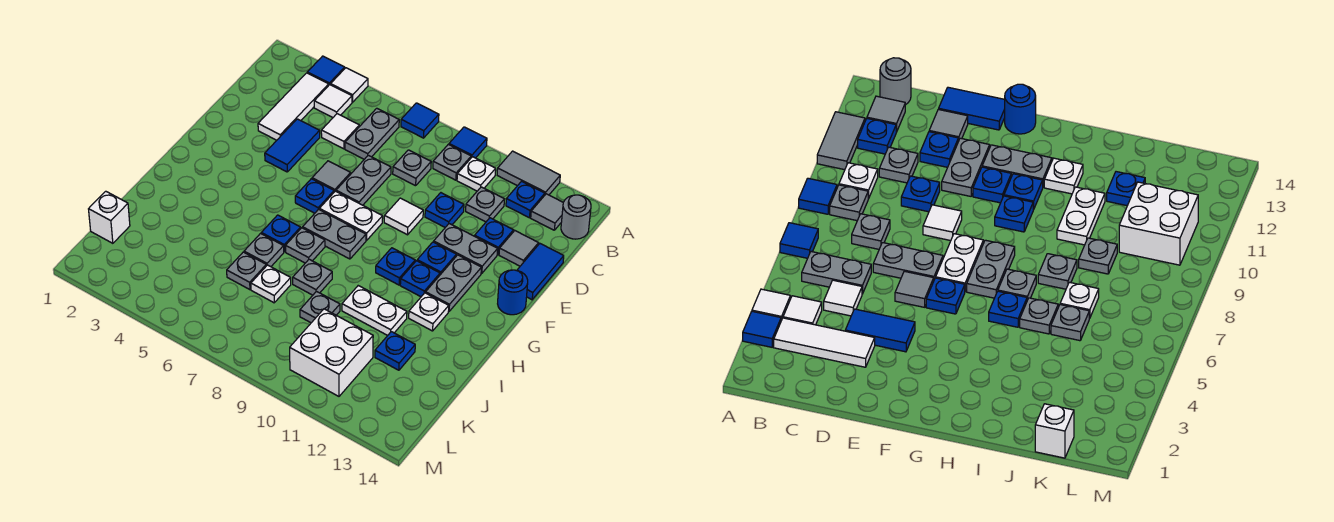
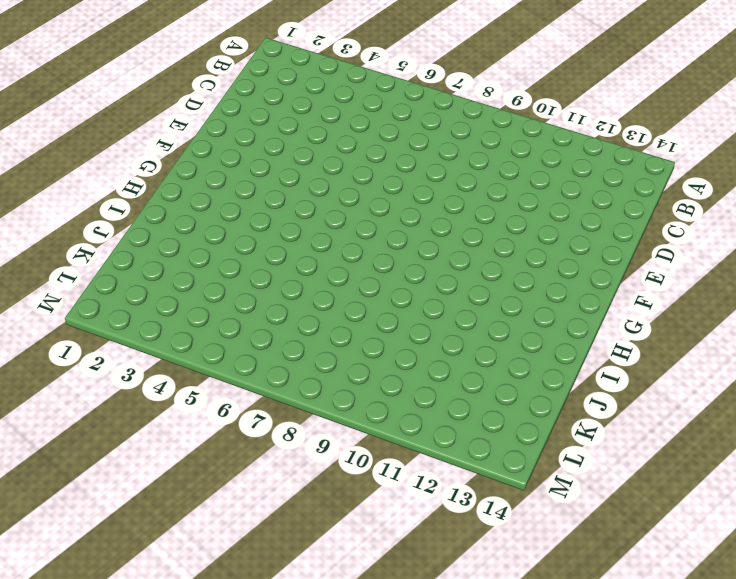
none -> blue tile A3 level 1
none -> white tile A4 level 1
none -> blue tile A7 level 1
none -> blue tile A9 level 1

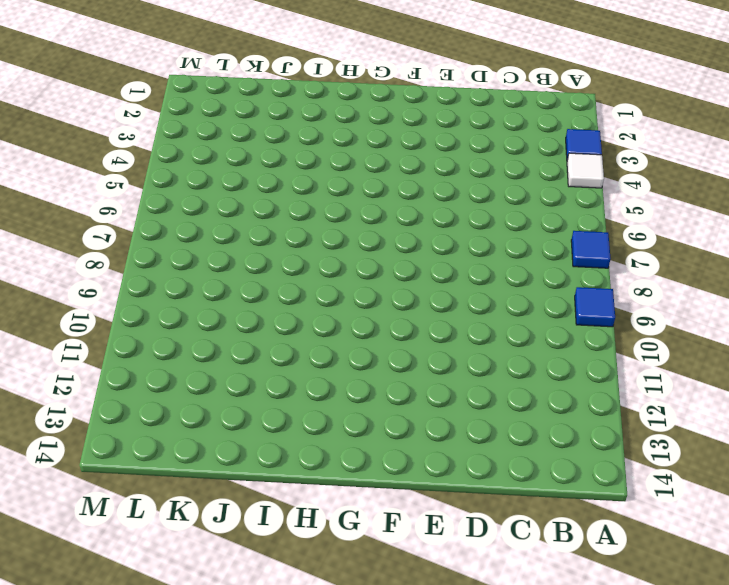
none -> grey tile A11:A12 level 1
none -> white tile B3:D3 level 1
none -> white tile B4 level 1
none -> grey plate B6:C6 level 1

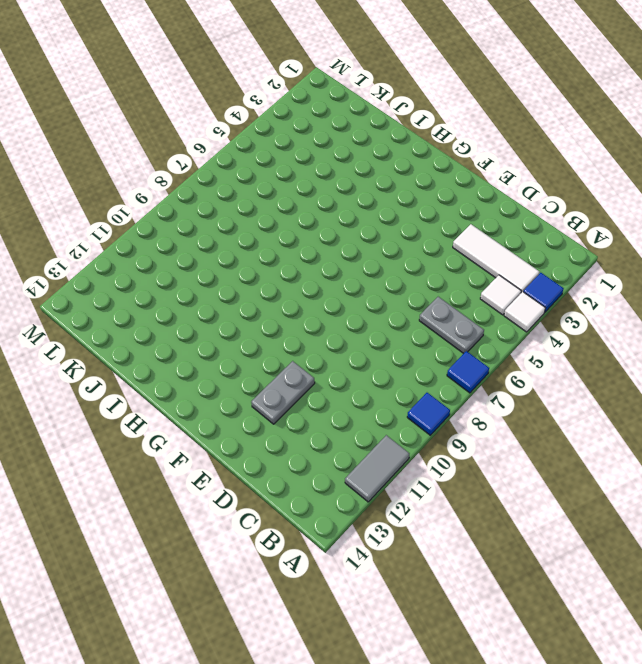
none -> grey plate B9 level 1
none -> white plate B10 level 1
none -> blue plate B12 level 1
none -> grey tile B13 level 1

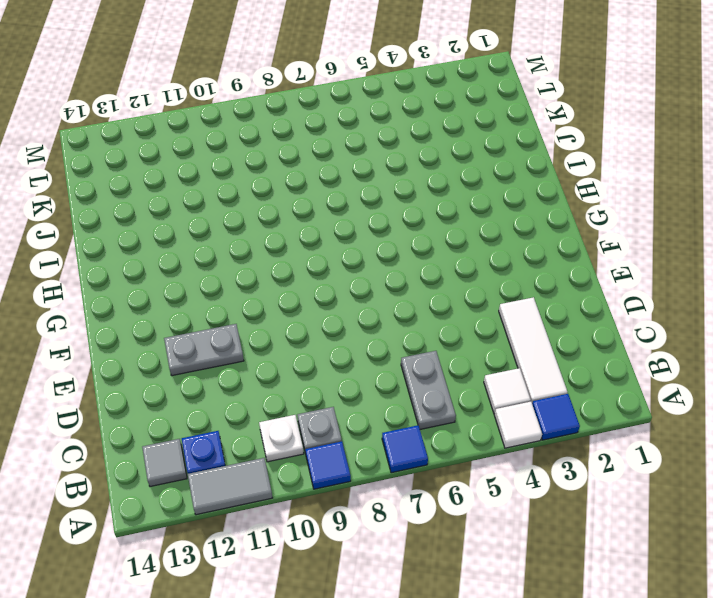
none -> grey round brick B14 level 1
none -> white tile C5 level 1
none -> grey plate C8 level 1
none -> grey plate C11 level 1

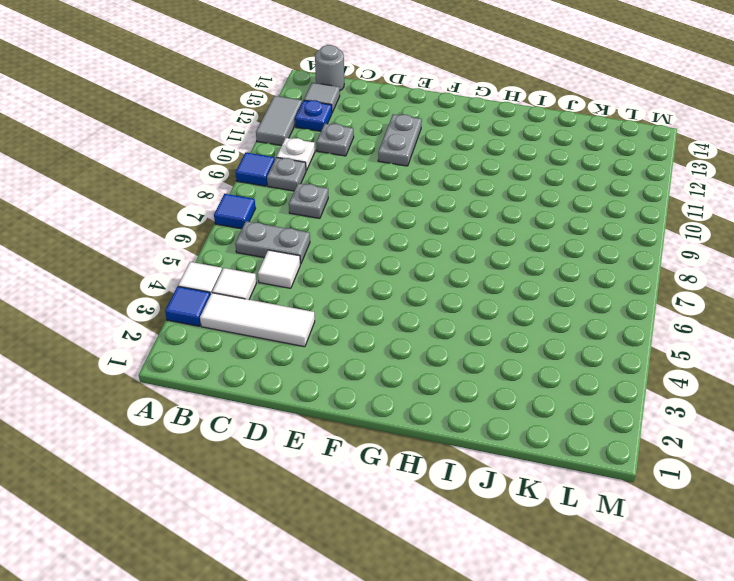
none -> blue tile D4:E4 level 1
none -> grey plate D7:E7 level 1
none -> blue plate D10 level 1
none -> blue plate D12 level 1

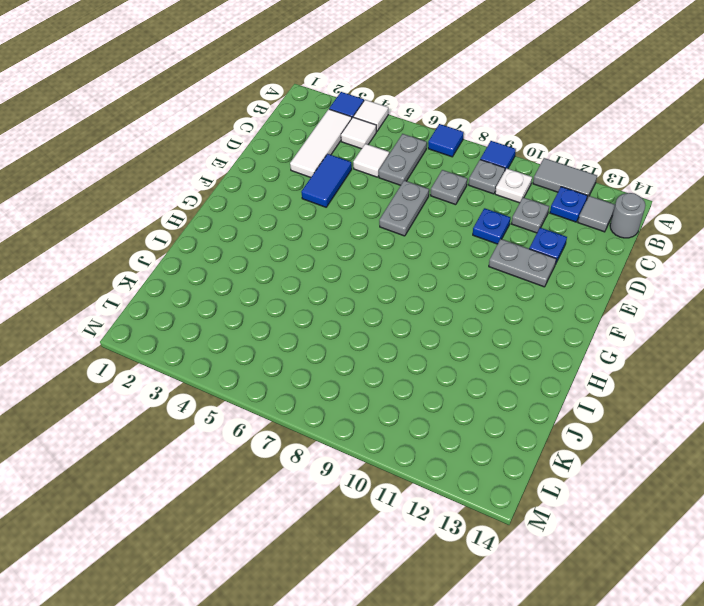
none -> grey tile D13 level 1
none -> blue tile D14:E14 level 1
none -> grey tile E6 level 1
none -> white tile E9 level 1

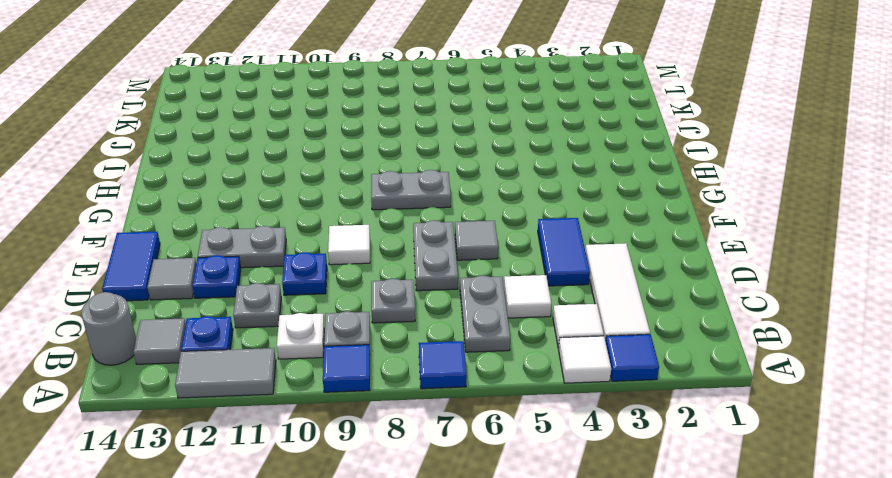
none -> blue plate F6 level 1
none -> white plate F7:F8 level 1
none -> blue plate F11 level 1
none -> grey plate F12:G12 level 1

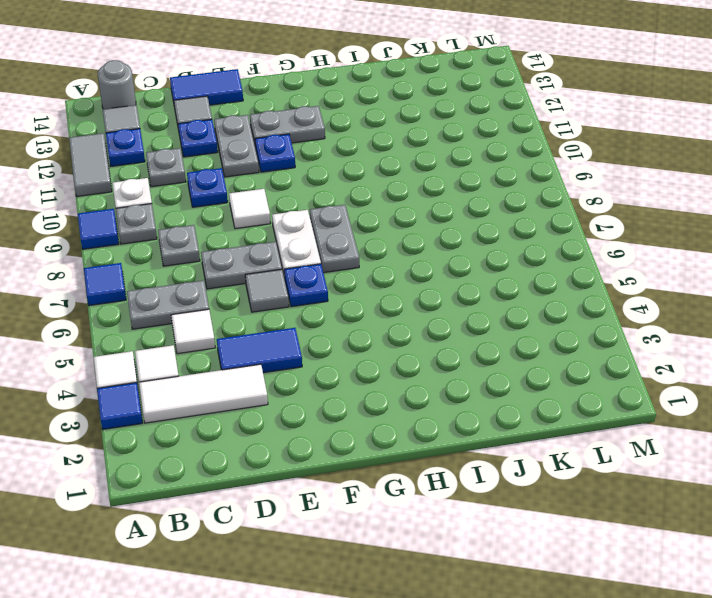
none -> blue round brick F14 level 1
none -> blue plate G10 level 1
none -> blue plate G11 level 1
none -> blue plate H6 level 1

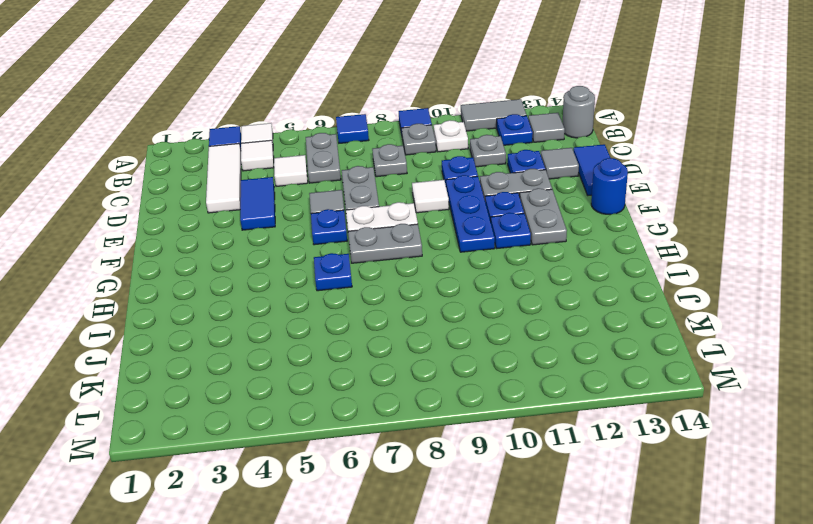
blue plate E10:G10 level 1 -> blue plate G10 level 1
none -> grey plate H7 level 1
none -> white plate H12 level 1
none -> grey plate I6 level 1
none -> grey plate I8 level 1

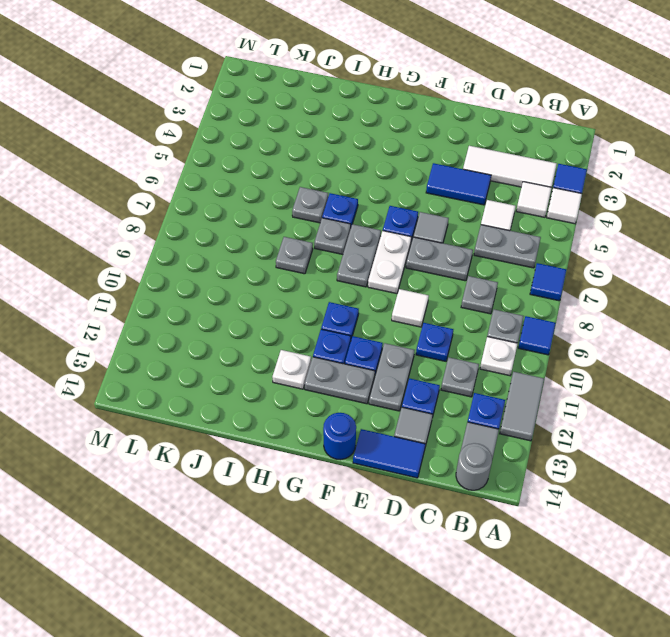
none -> white plate I10:I11 level 1
none -> grey plate J6 level 1
none -> white plate J7 level 1
none -> grey plate J9 level 1

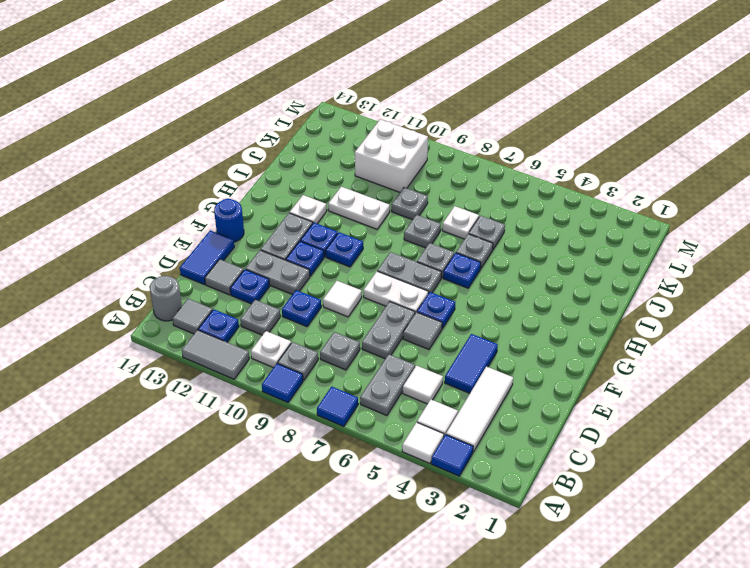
none -> blue plate J12 level 1
none -> white brick K1 level 1

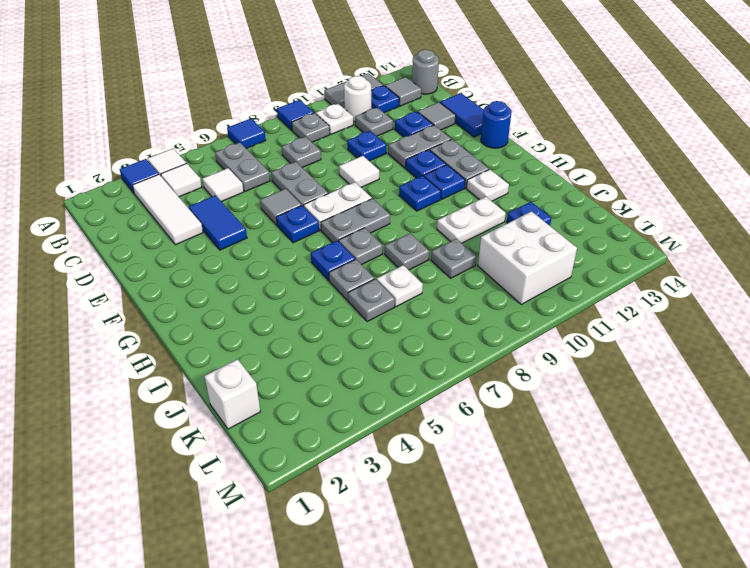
white round brick B11 level 1 -> none

